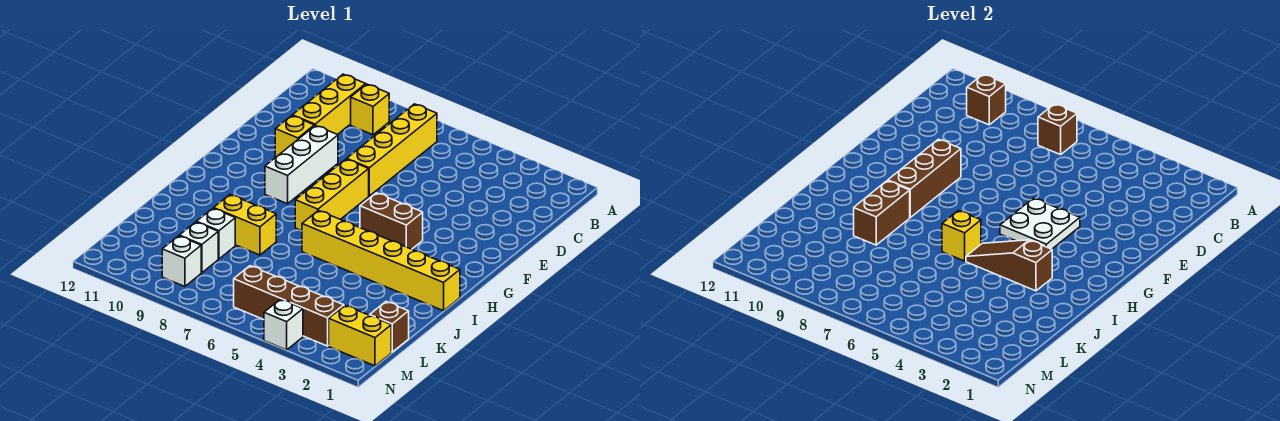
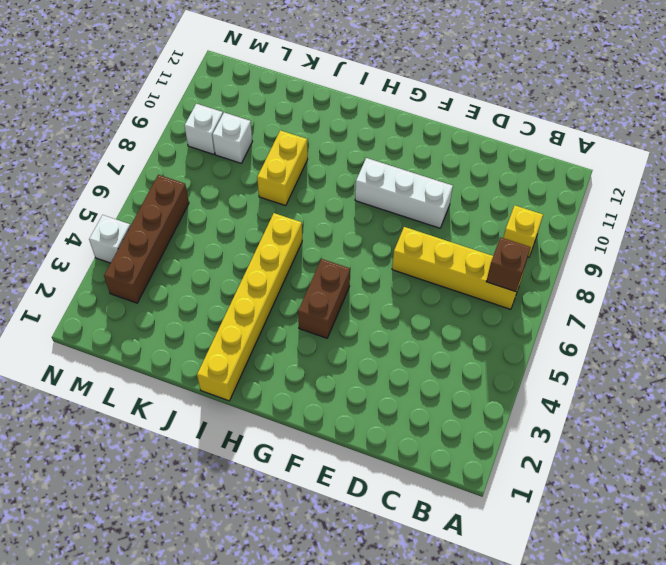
none -> yellow brick B10:D10 level 1
none -> yellow brick E10 level 1
none -> yellow brick F7:H7 level 1

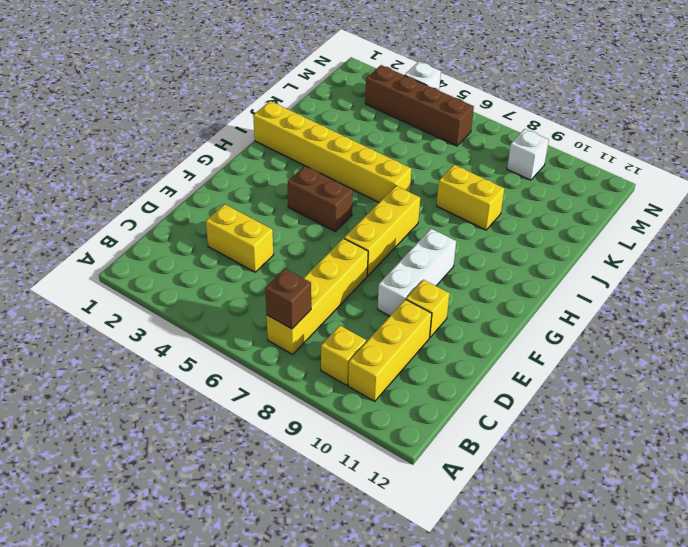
yellow brick D3:D4 level 1 -> yellow brick M1:M2 level 1
none -> white brick K9 level 1
none -> brown brick L1 level 1
none -> white brick L9 level 1

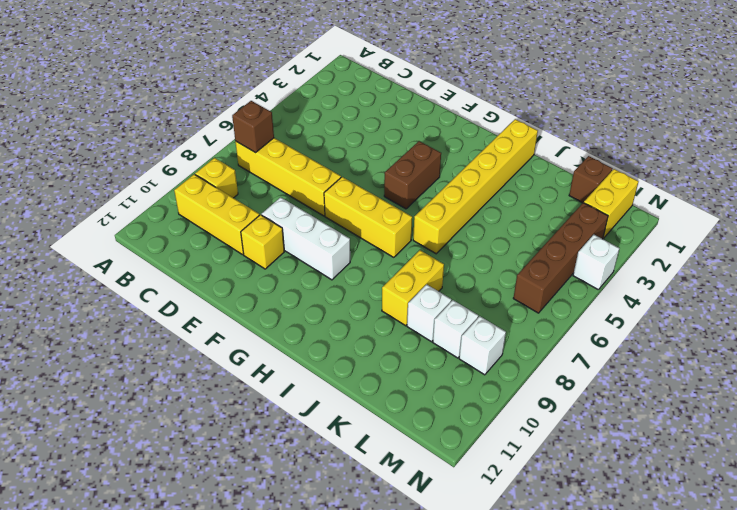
none -> brown brick B10 level 2
none -> white plate F4:G5 level 2
none -> brown brick F9:H9 level 2

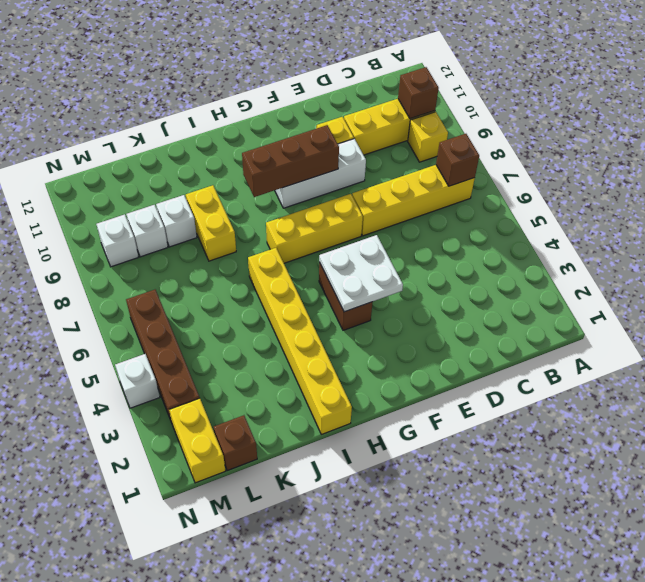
none -> brown slope I3:I5 level 2 top 3
none -> yellow brick I6 level 2
none -> brown brick I9:J9 level 2

